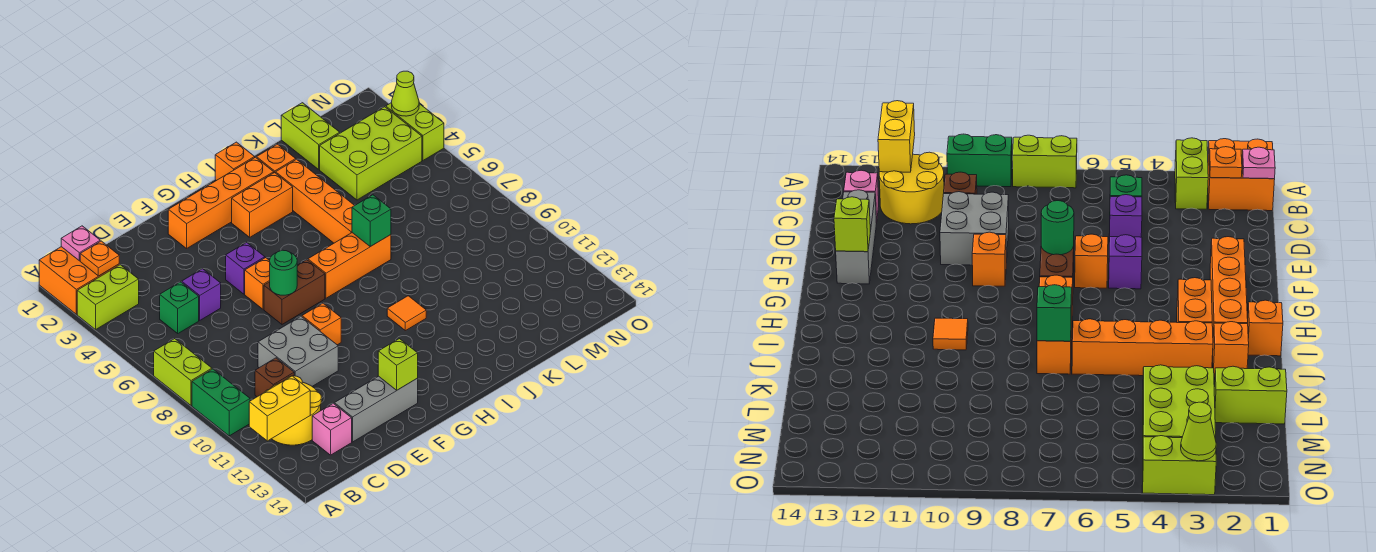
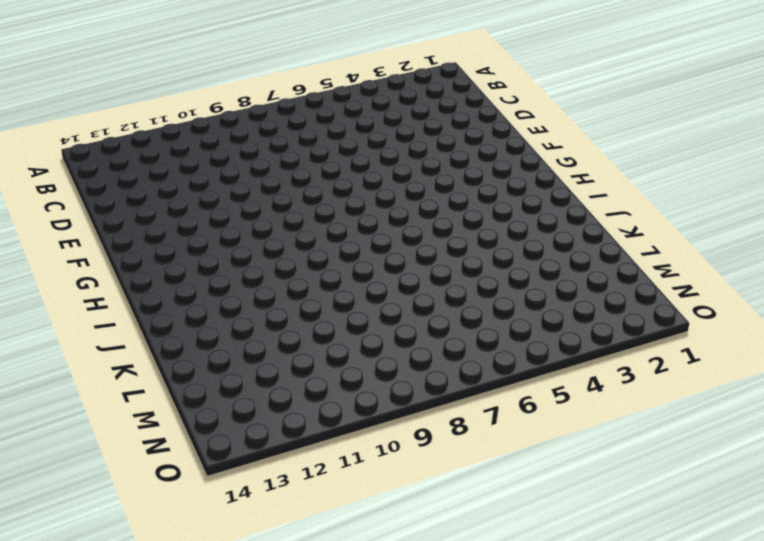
none -> orange brick A1:B2 level 1
none -> lime brick A3:B3 level 1
none -> lime brick A7:A8 level 1
none -> green brick A9:A10 level 1

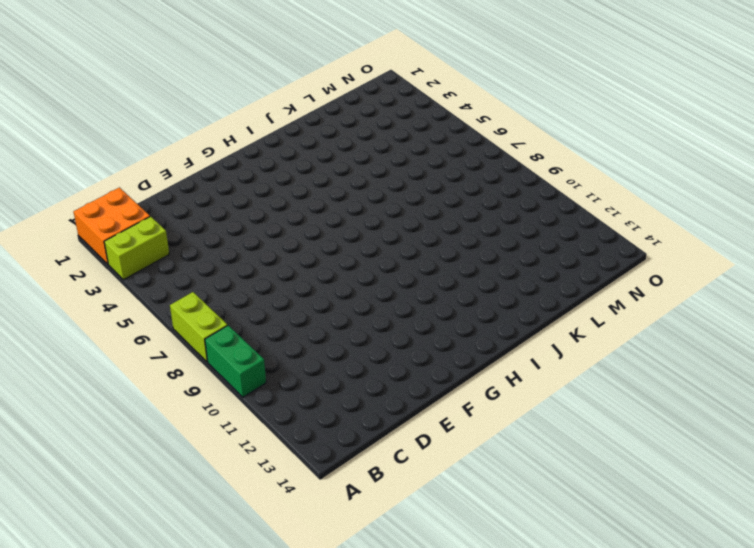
none -> yellow round brick B11:C12 level 1
none -> green brick C5 level 1
none -> brown brick C10 level 1
none -> pink brick C13 level 1

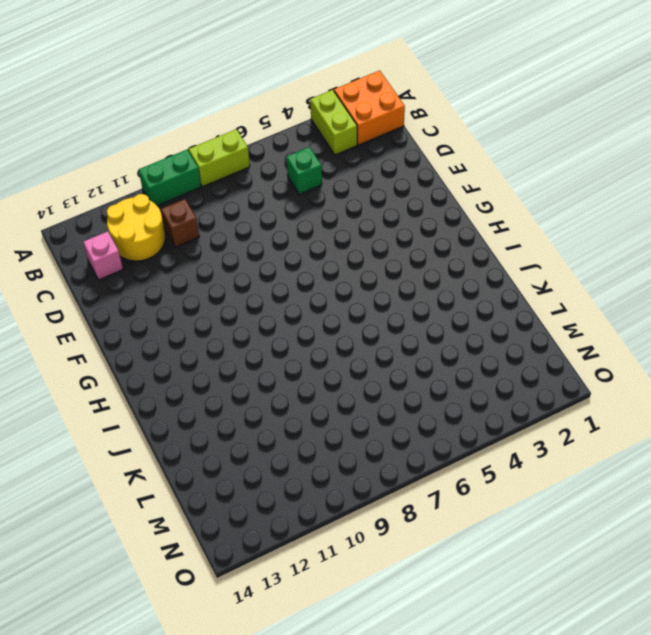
none -> purple brick D5 level 1
none -> grey brick D9:E10 level 1
none -> grey brick D13:F13 level 1
none -> orange brick F2:I2 level 1

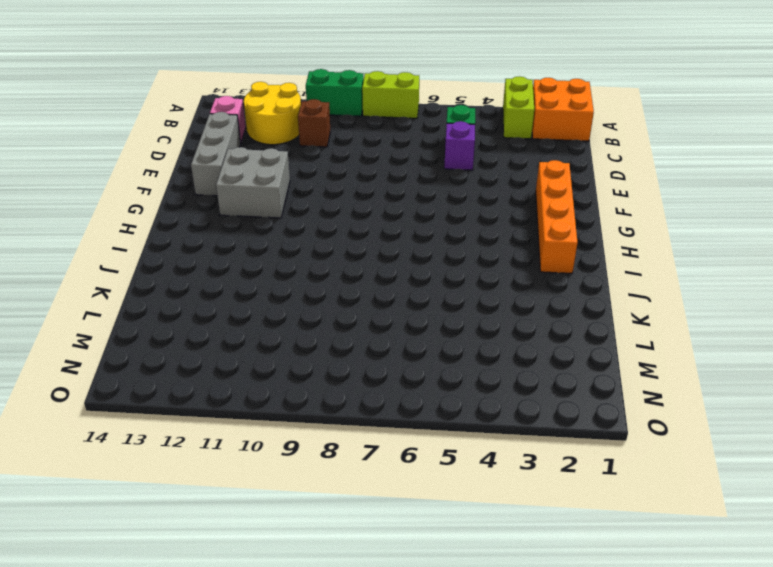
grey brick F11:G12 level 1 -> grey brick D9:E10 level 1
none -> purple brick F5 level 1
none -> orange brick F6 level 1
none -> brown brick F7:G7 level 1
none -> orange brick F9 level 1

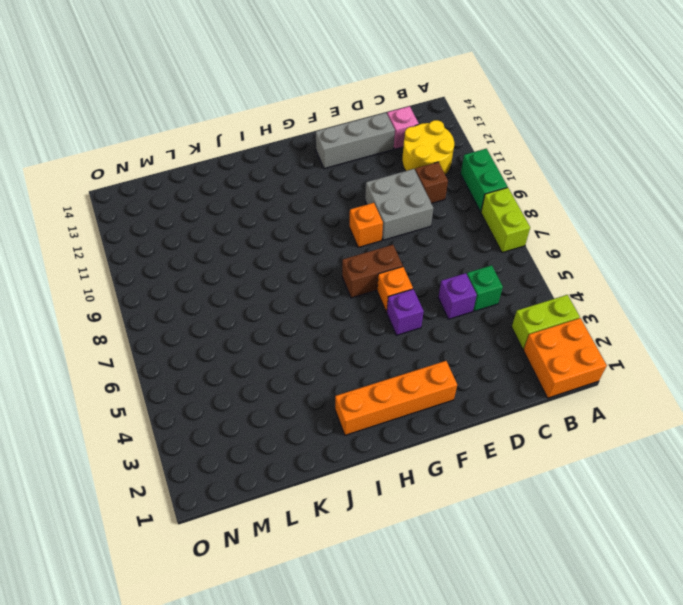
none -> orange brick H3:I3 level 1
none -> orange brick H7:J7 level 1
none -> orange brick I1 level 1
none -> orange tile I10 level 1

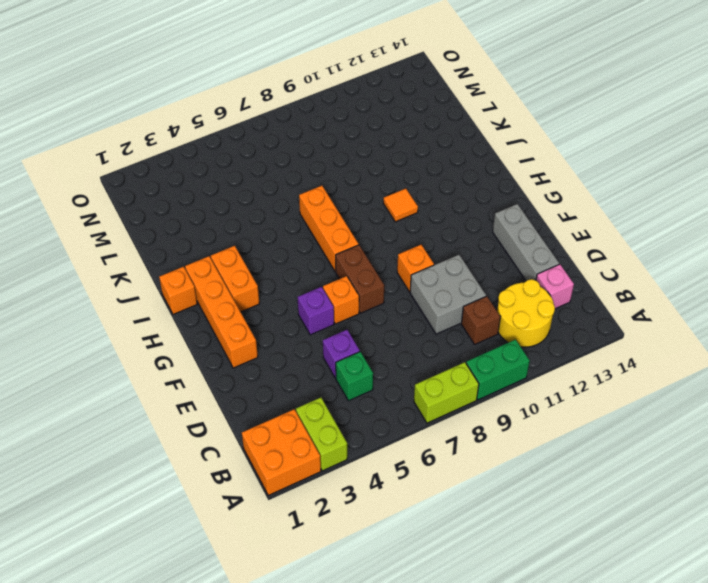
none -> orange brick J2 level 1
none -> orange brick J3:J6 level 1
none -> lime brick L1:L2 level 1
none -> lime brick L3:N4 level 1

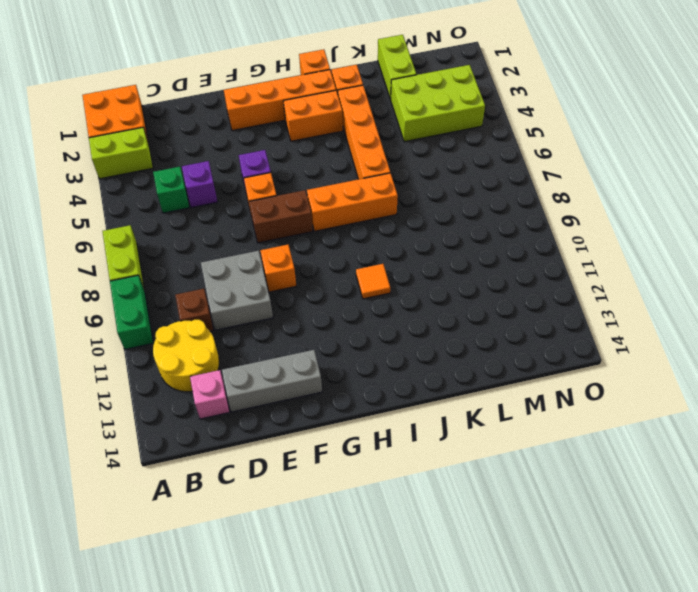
none -> lime brick O3:O4 level 1
none -> yellow brick A12:B12 level 2
none -> pink plate B1 level 2
none -> orange plate B2 level 2

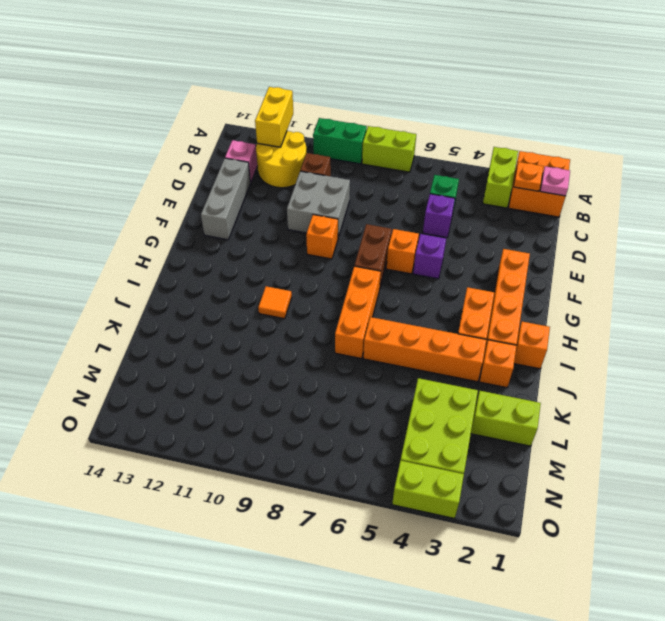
none -> green round brick F7 level 2
none -> lime brick F13 level 2
none -> green brick J7 level 2
none -> lime cone O3 level 2

